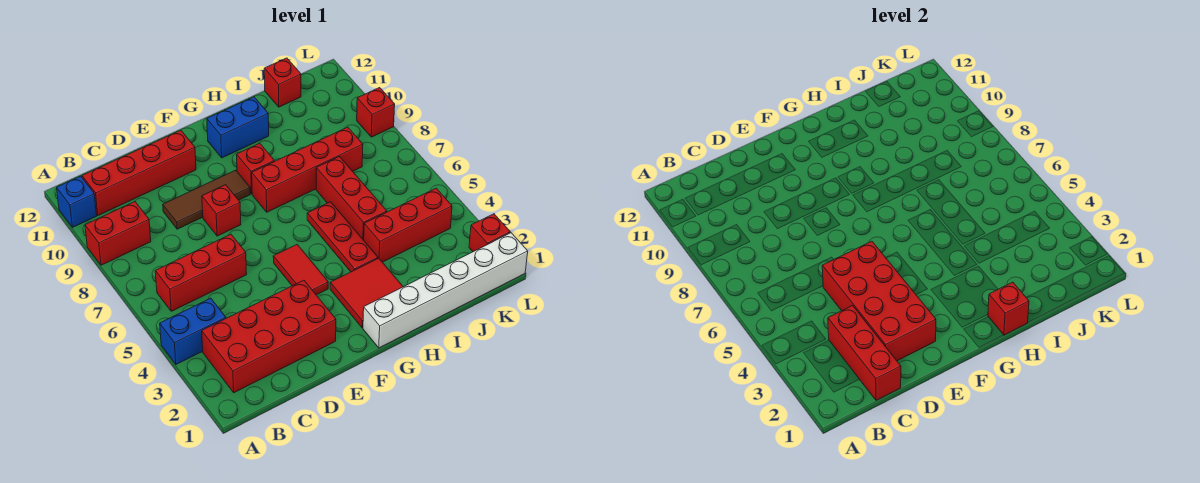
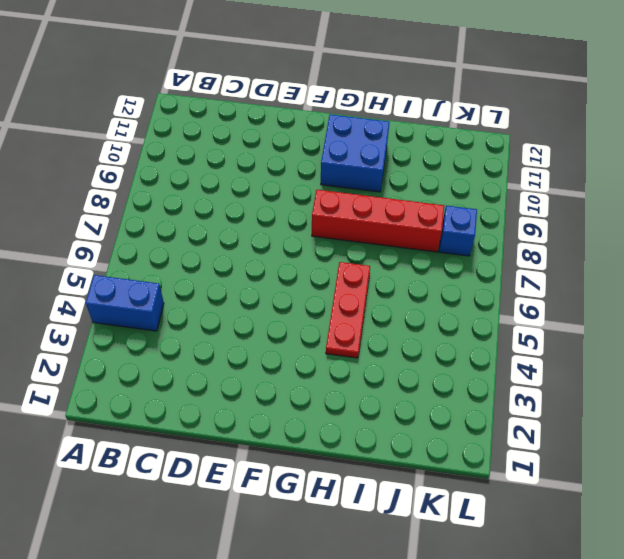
blue brick G10:H11 level 1 -> blue brick G11:H11 level 1
blue brick K8 level 1 -> blue brick A11 level 1
none -> red brick A9:B9 level 1
none -> red brick B2:E3 level 1
none -> red brick B6:D6 level 1

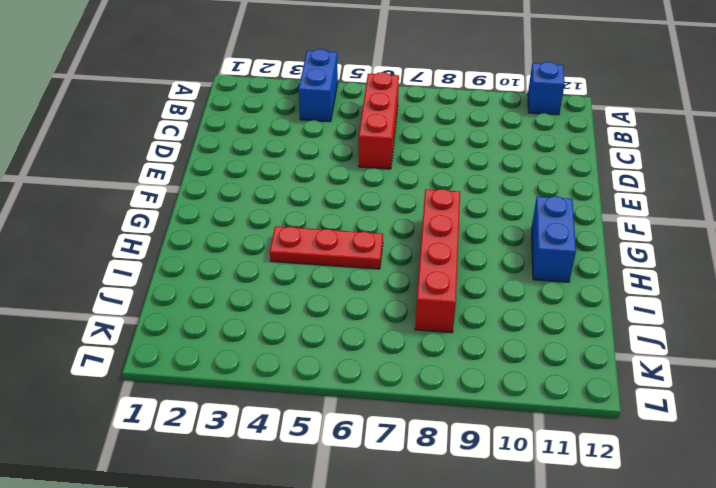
none -> red brick A9:B9 level 1
none -> red brick B2:E3 level 1
none -> red brick B11:E11 level 1

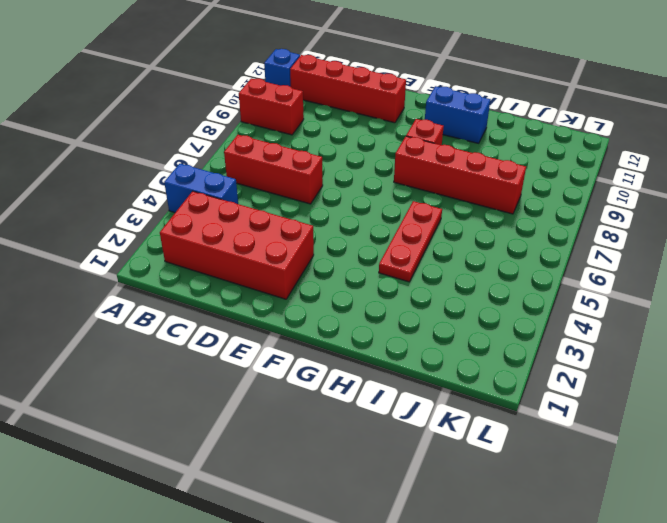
none -> brown tile D9:F9 level 1
none -> red brick E8 level 1
none -> red tile F4:F5 level 1

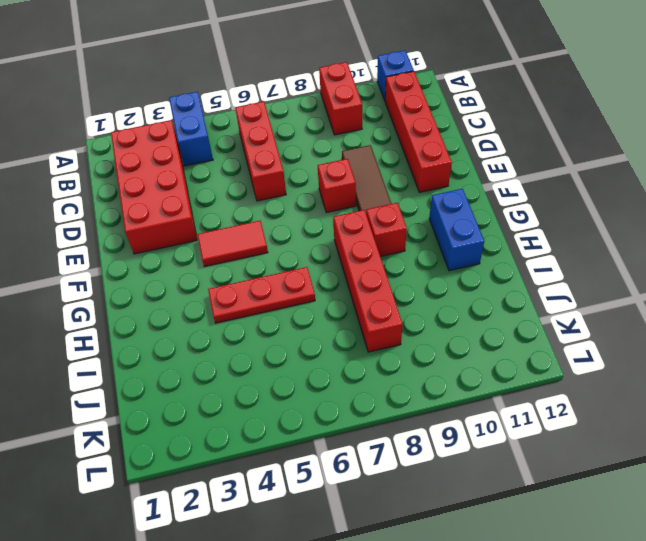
none -> white brick G1:L1 level 1
none -> red tile G2:H3 level 1
none -> red brick I4:K4 level 1

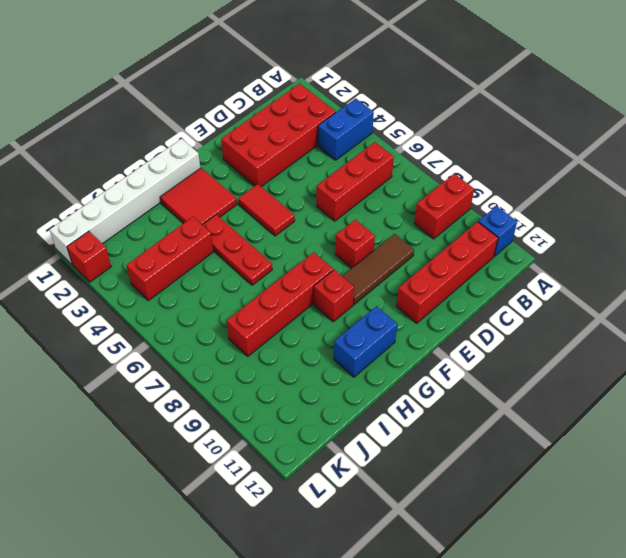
none -> red brick I5:I7 level 1
none -> red brick J12 level 1
none -> red brick L9 level 1

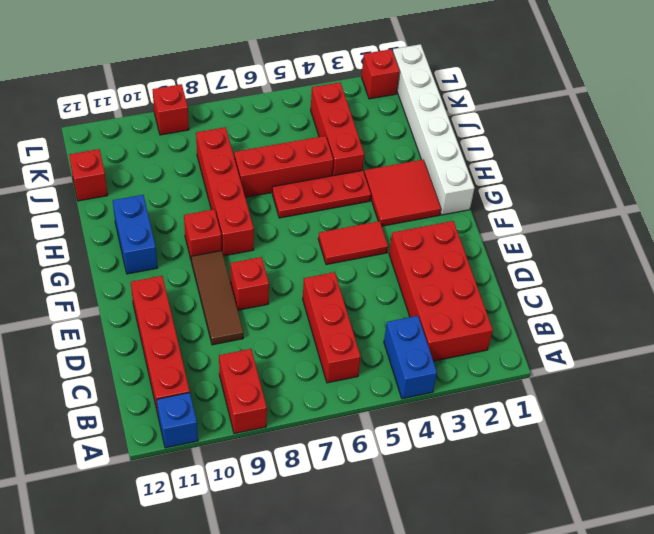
none -> red brick C1:C3 level 2
none -> red brick D2:E5 level 2
none -> red brick H1 level 2

